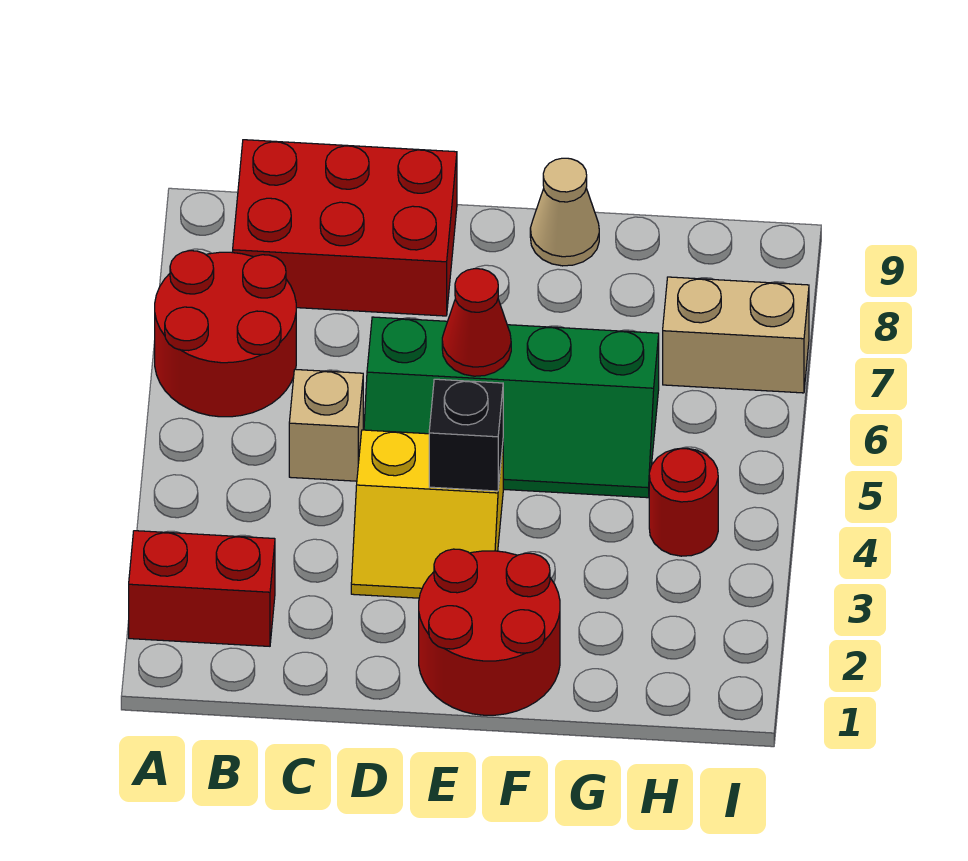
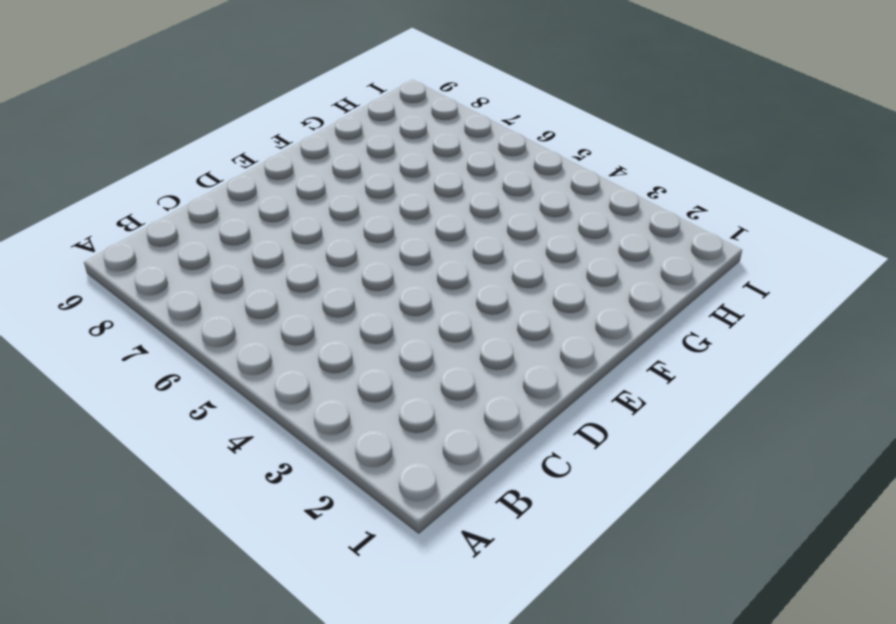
none -> red brick A2:B2 level 1
none -> red round brick A6:B7 level 1
none -> red brick B8:D9 level 1

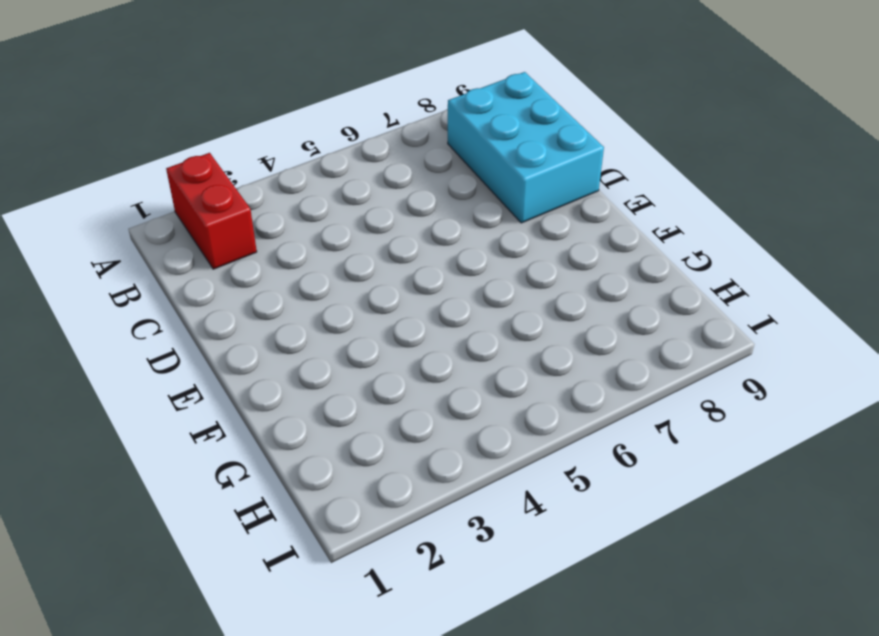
cyan brick B8:D9 level 1 -> red brick B8:D9 level 1
none -> red round brick A6:B7 level 1
none -> tan brick C5 level 1
none -> yellow slope D3:E4 level 1 top 4

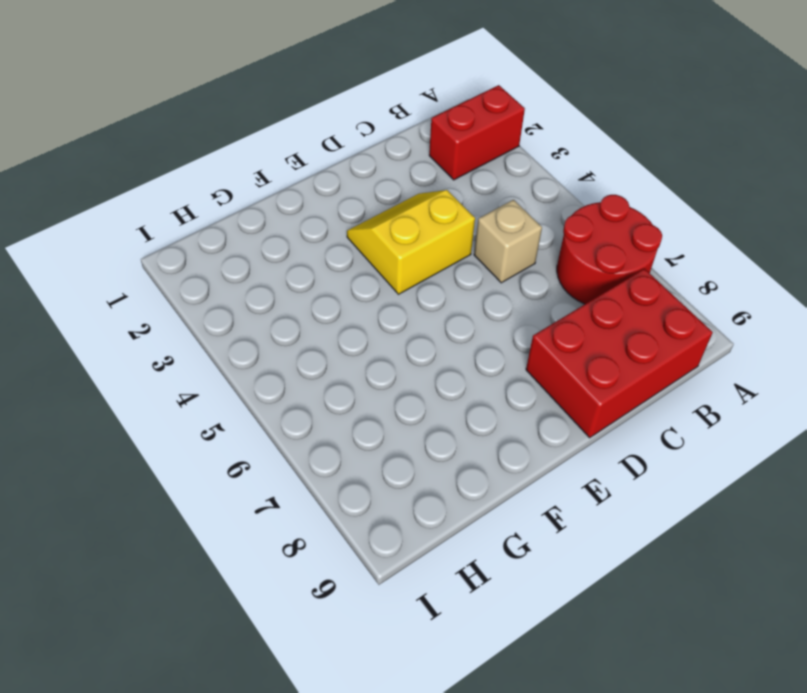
none -> green slope D5:G6 level 1 top 6
none -> red round brick E1:F2 level 1
none -> tan cone F9 level 1

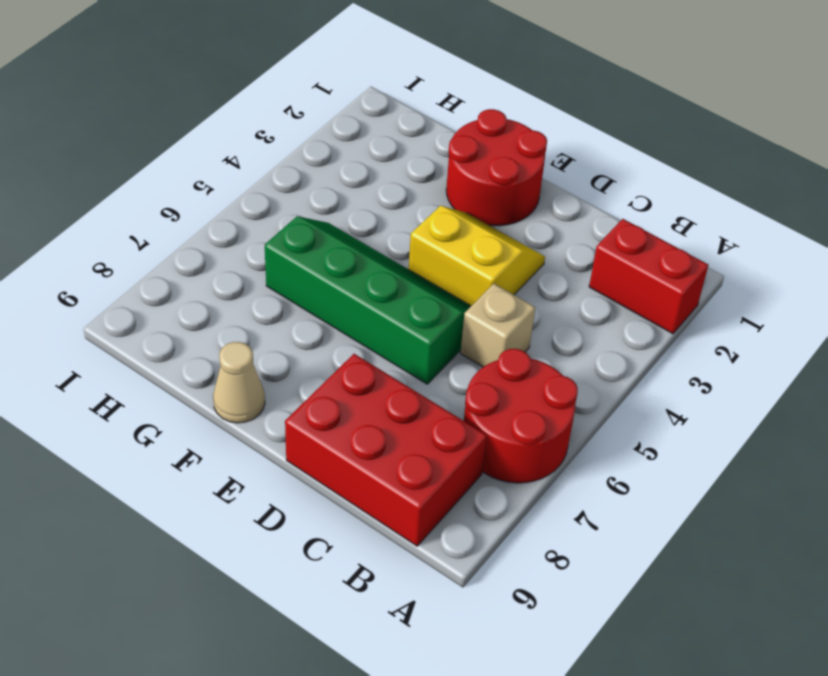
none -> red round brick H4 level 1
none -> tan brick H7:I7 level 1
none -> black brick E4 level 2

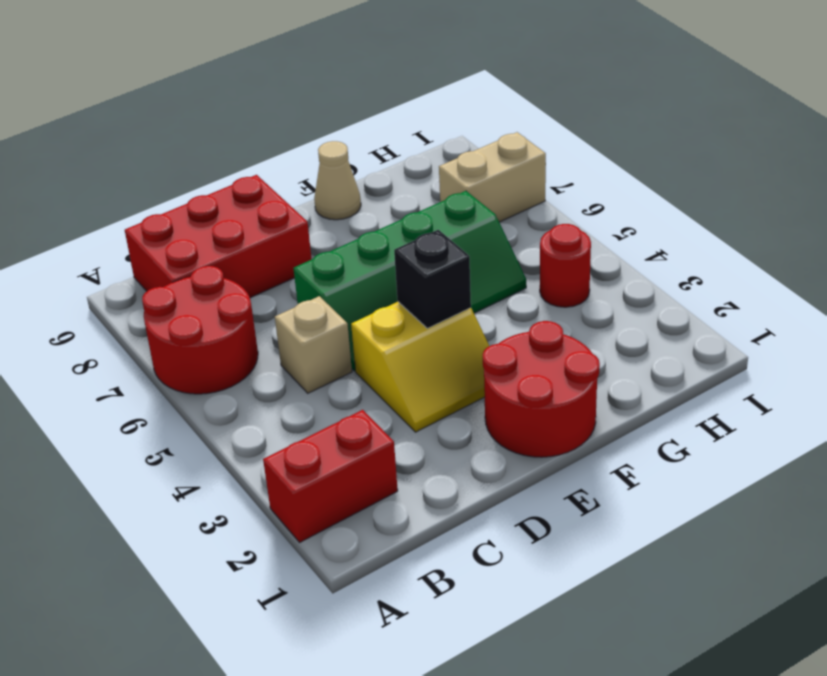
none -> red cone E6 level 2

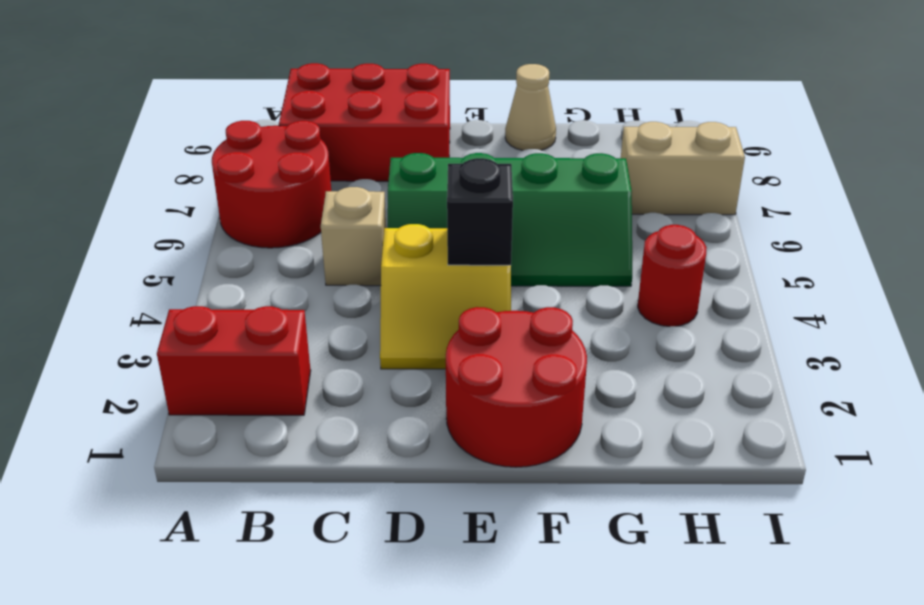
none -> red cone E6 level 2

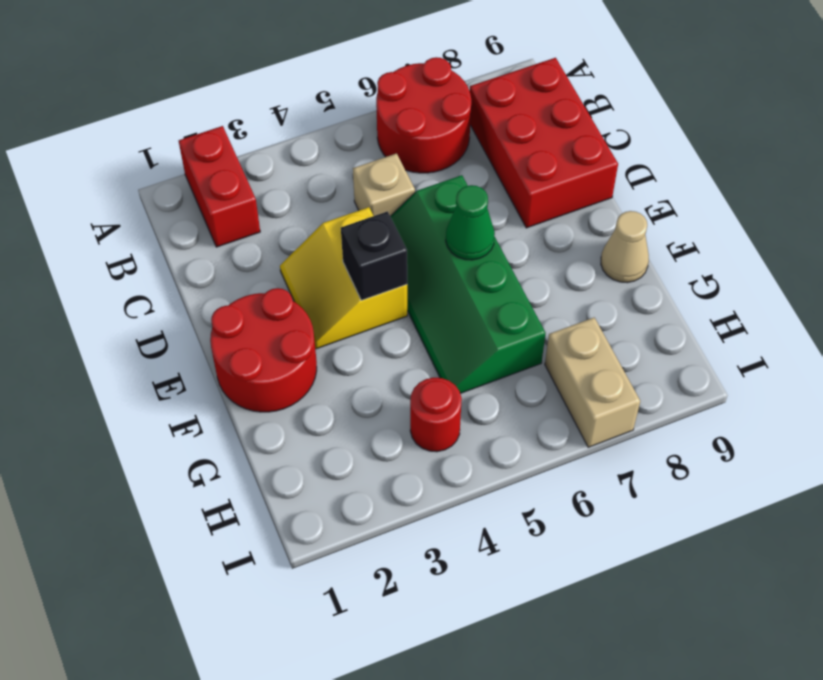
green cone E6 level 2 -> red cone E6 level 2

